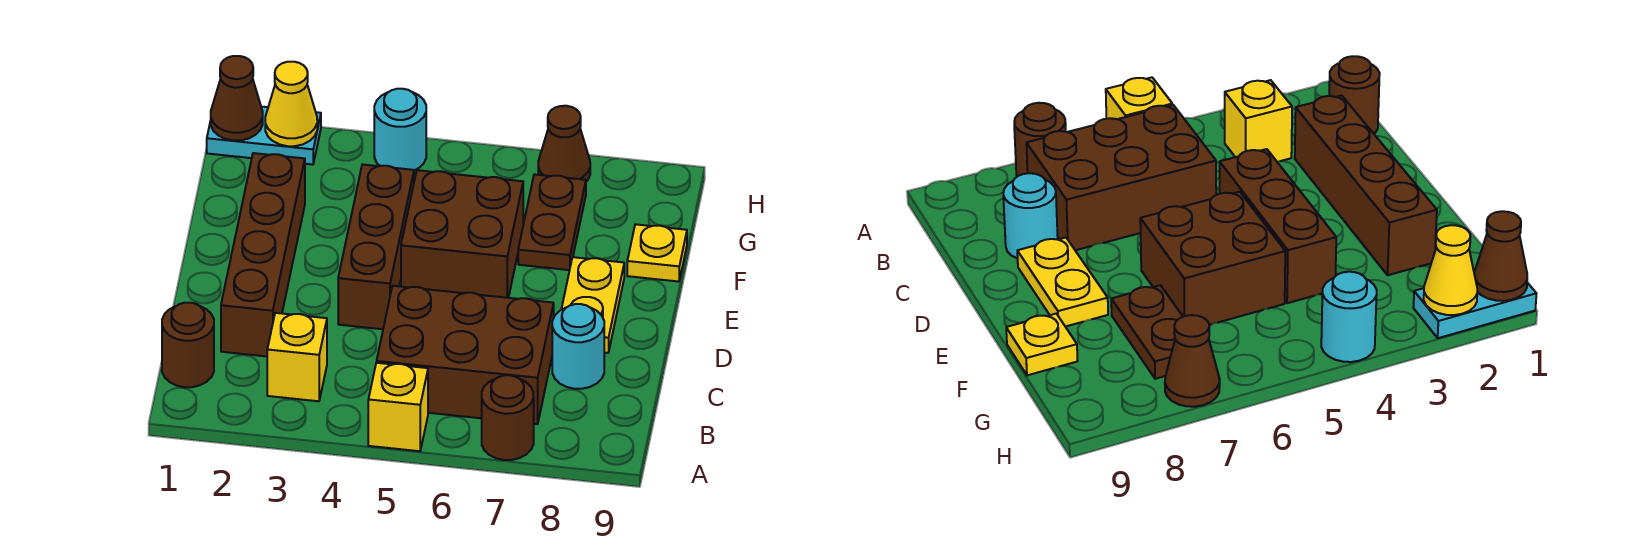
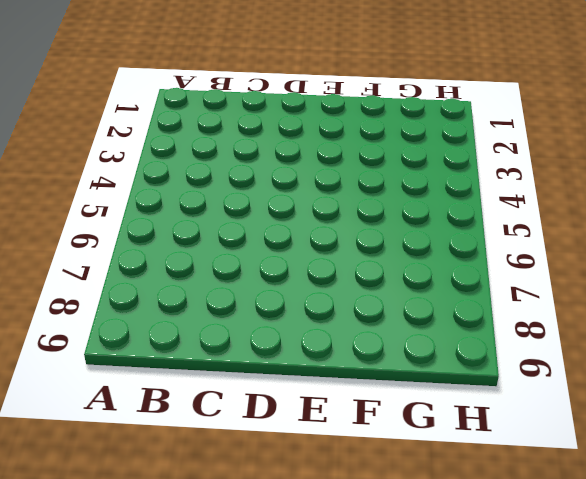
none -> yellow brick A5 level 1
none -> brown round brick A7 level 1
none -> brown round brick B1 level 1

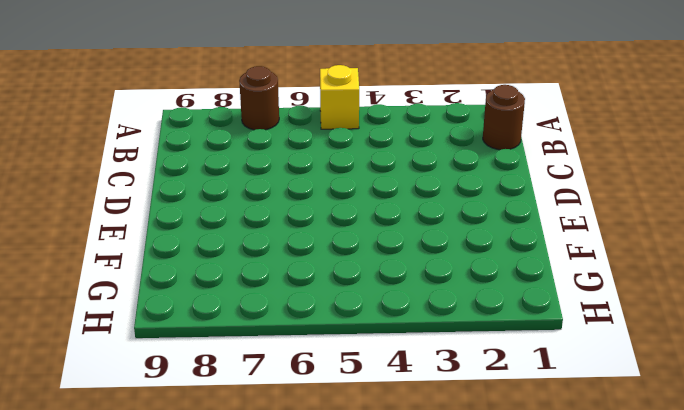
none -> yellow brick B3 level 1
none -> brown brick B5:C7 level 1
none -> brown brick C2:F2 level 1

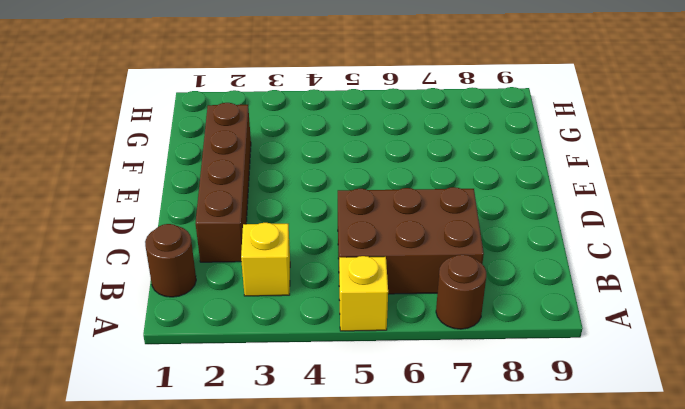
none -> cyan round brick C8 level 1
none -> brown brick D4:F4 level 1
none -> yellow plate D8:E8 level 1

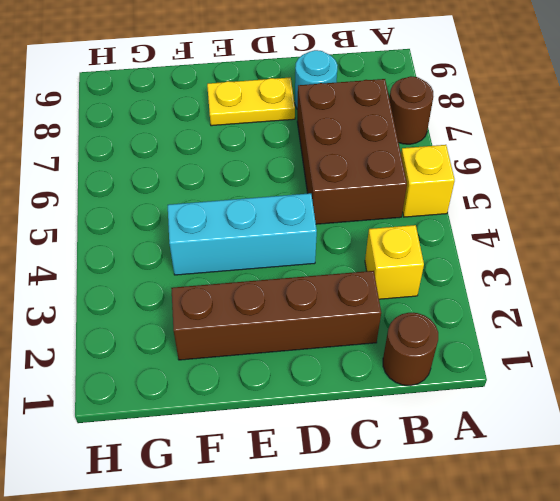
cyan brick D4:F4 level 1 -> brown brick D4:F4 level 1
none -> brown brick E5:F6 level 1
none -> brown plate F7:G7 level 1
none -> yellow plate F9 level 1

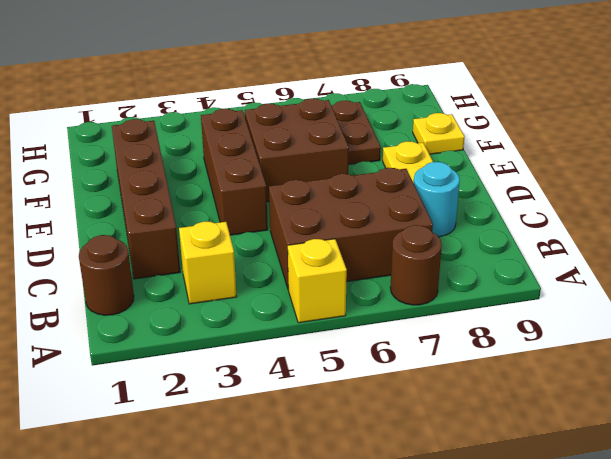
none -> cyan plate H1:H2 level 1
none -> cyan round brick H4 level 1
none -> brown cone H7 level 1

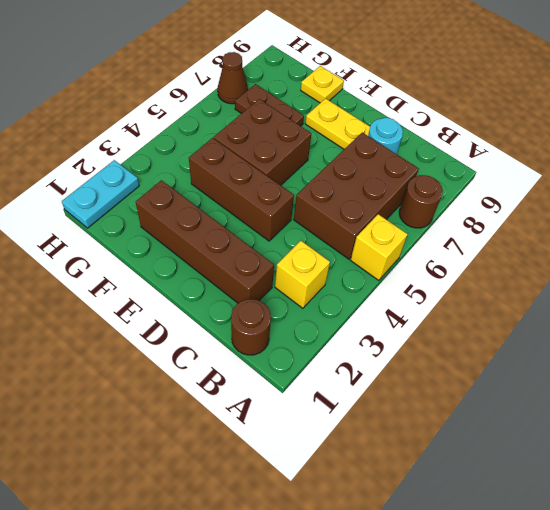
none -> cyan round brick H4 level 1
none -> brown cone H1 level 2
none -> yellow cone H2 level 2

